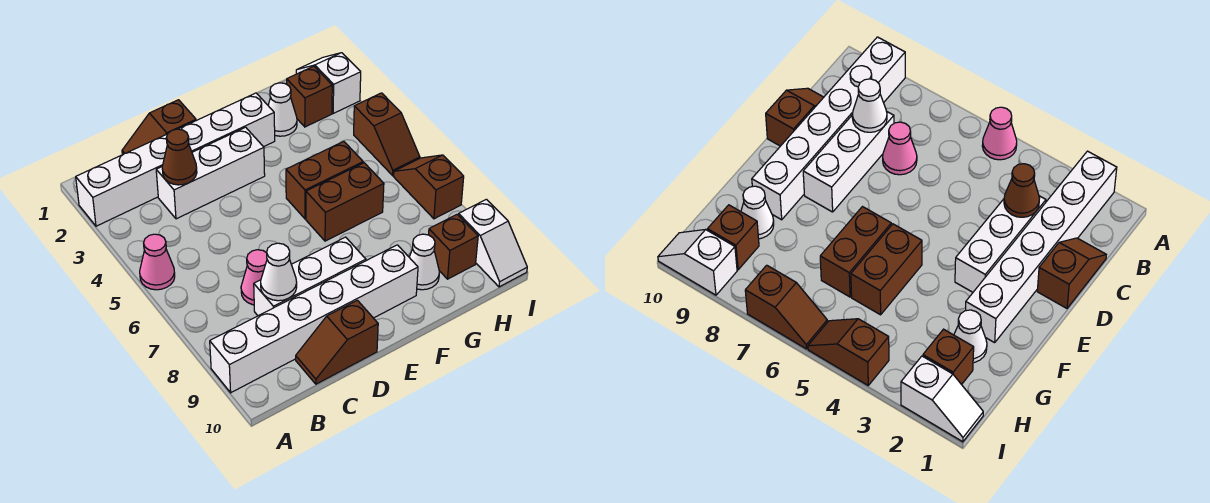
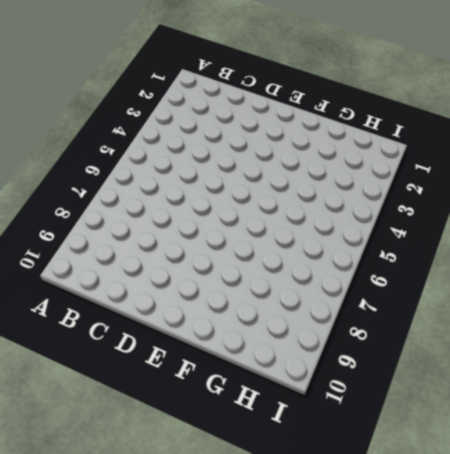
none -> white brick A2:F2 level 1
none -> pink cone A5 level 1
none -> white brick A9:F9 level 1

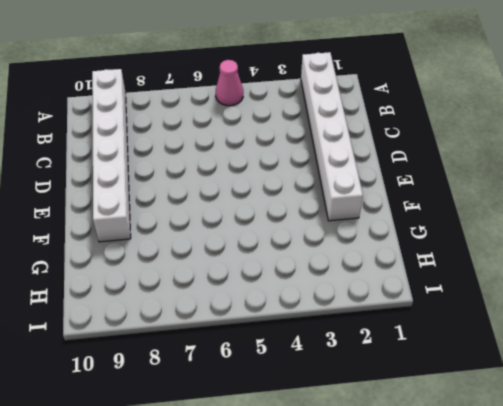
none -> brown slope C1:D1 level 1 top D
none -> white brick C3:E3 level 1
none -> pink cone C7 level 1

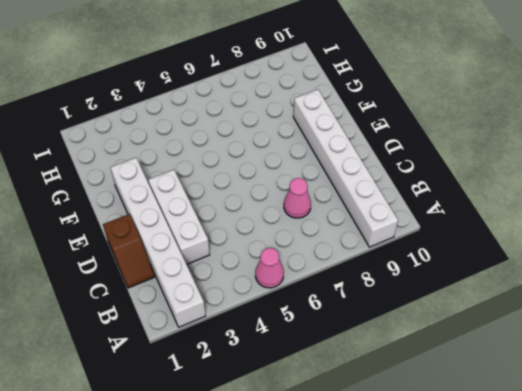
none -> white brick C8:E8 level 1
none -> brown slope C10:D10 level 1 top D
none -> brown brick F5:G5 level 1

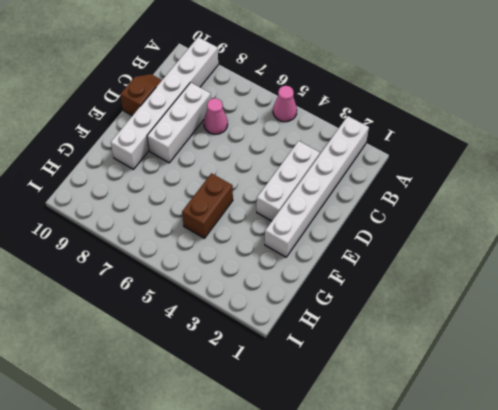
none -> brown slope C1:D1 level 1 top D
none -> brown brick F6:G6 level 1
none -> white cone G2 level 1

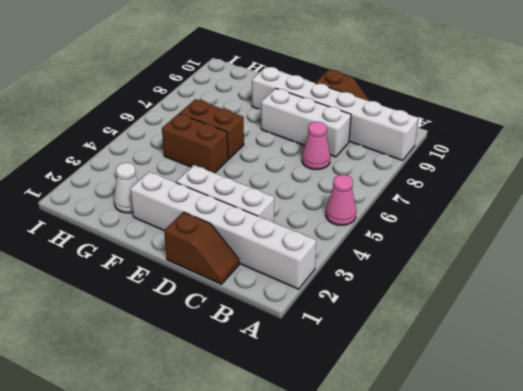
none -> white cone G9 level 1
none -> brown brick H2 level 1
none -> brown brick H9 level 1

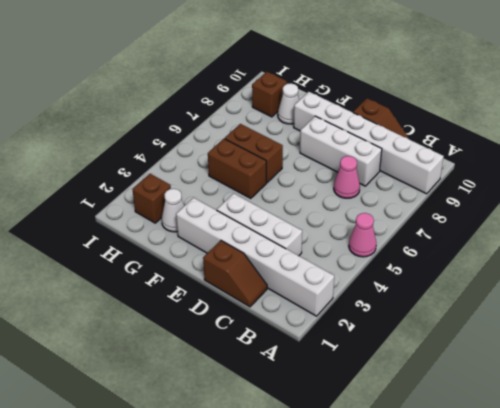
none -> white slope I1:I2 level 1 top 2
none -> brown slope I4:I5 level 1 top 4
none -> brown slope I6:I7 level 1 top 7

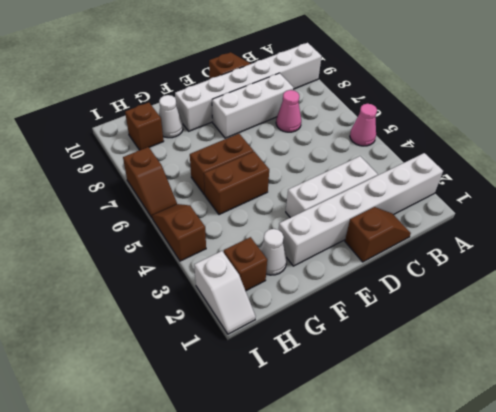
none -> white slope I9:I10 level 1 top 9
none -> brown cone C3 level 2
none -> white cone C8 level 2

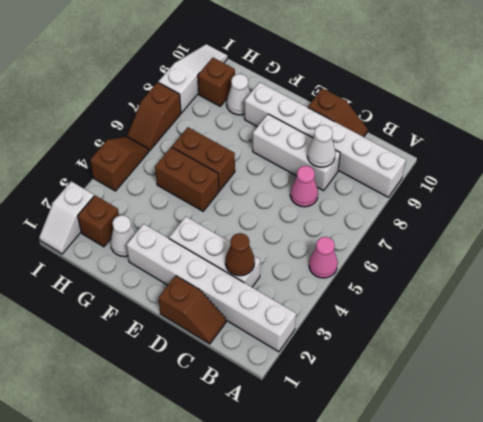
white slope I8:I10 level 1 top 8 -> white slope I9:I10 level 1 top 9

